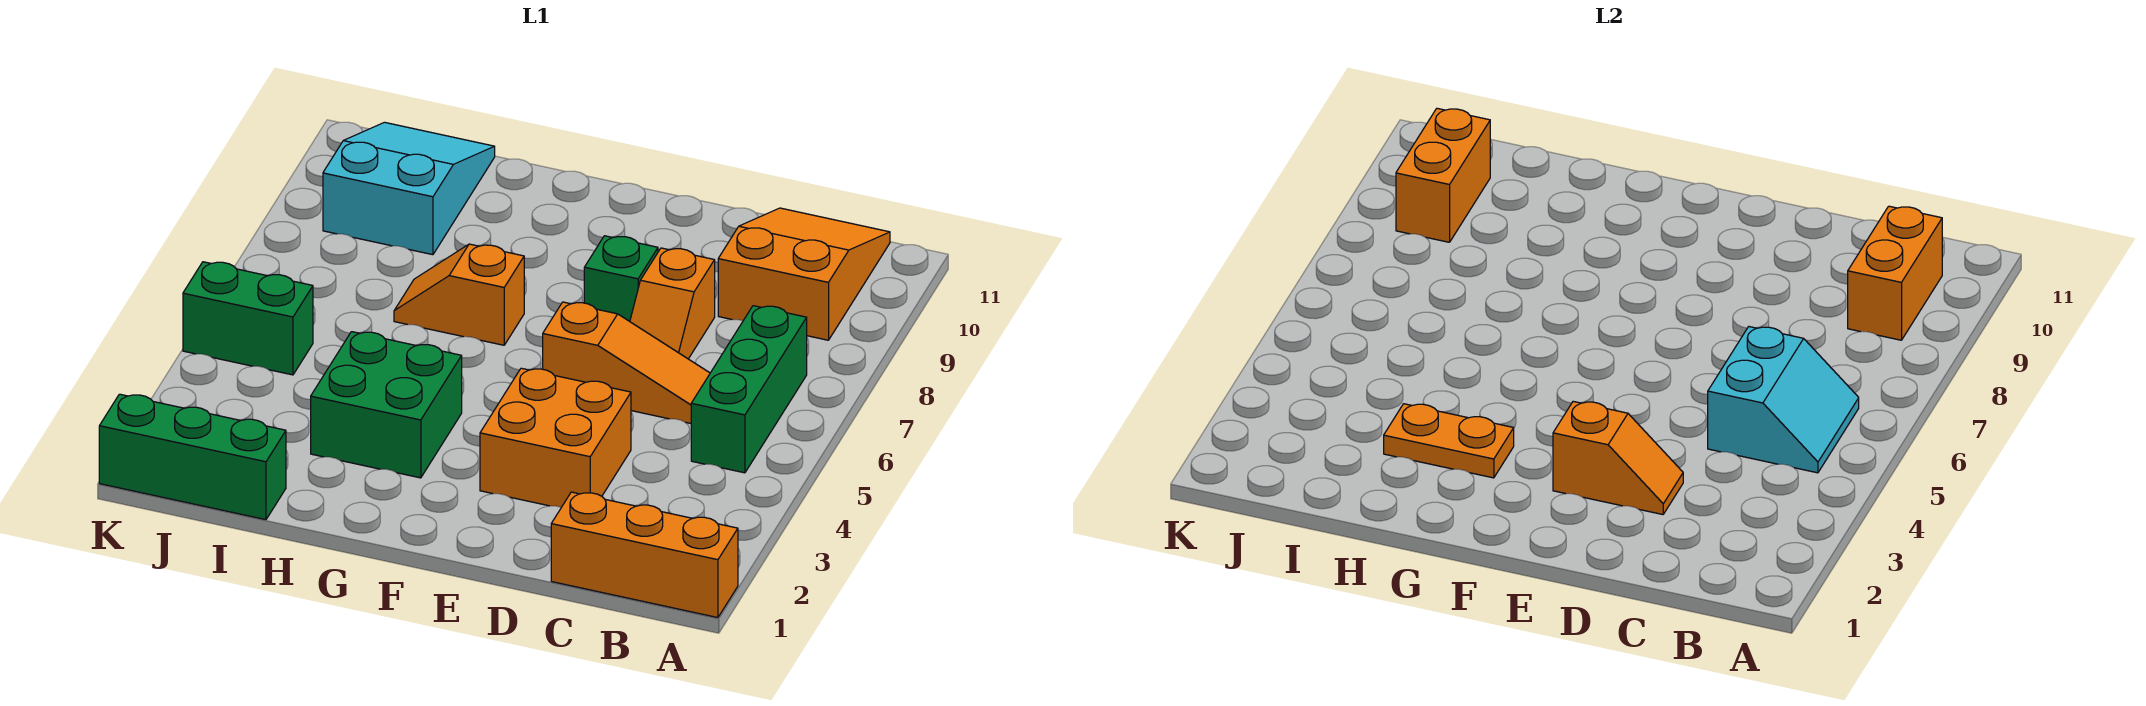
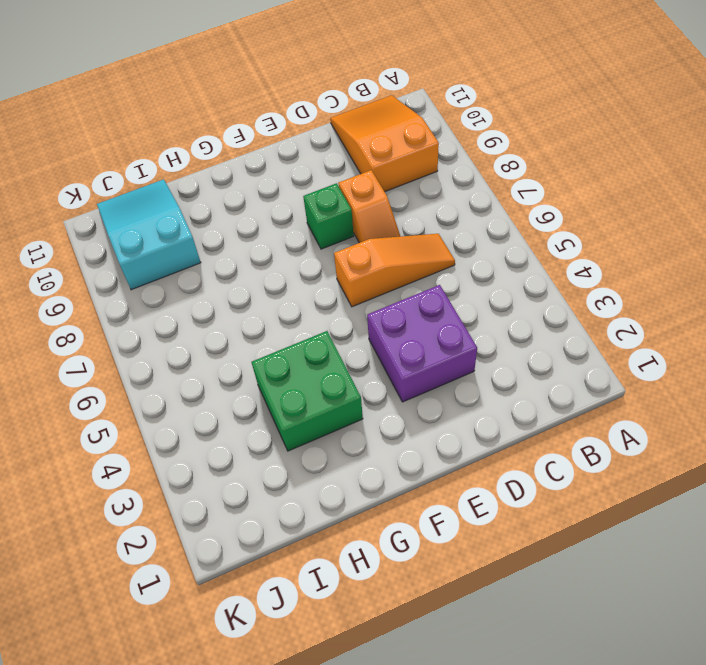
purple brick D3:E4 level 1 -> orange brick D3:E4 level 1
none -> orange brick A1:C1 level 1
none -> green brick B5:B7 level 1
none -> orange slope G7:H7 level 1 top G

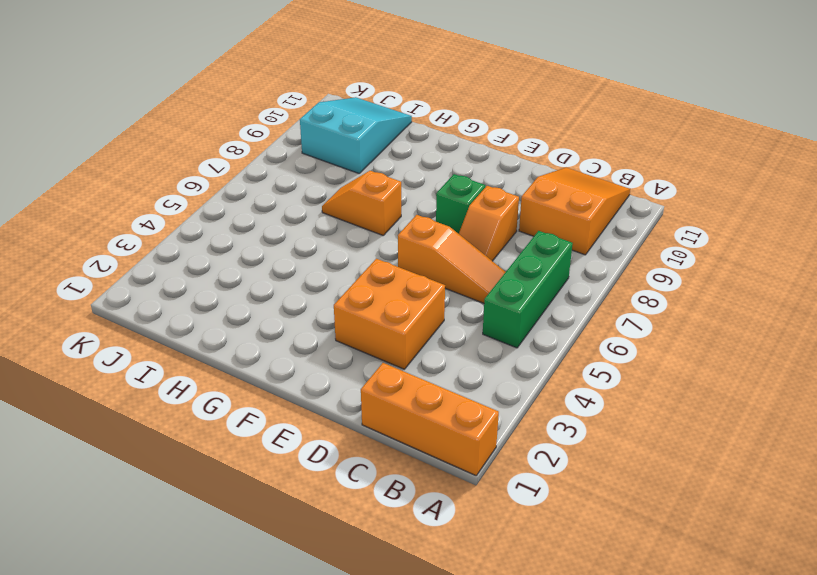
none -> green brick G3:H4 level 1
none -> green brick I1:K1 level 1
none -> green brick J5:K5 level 1

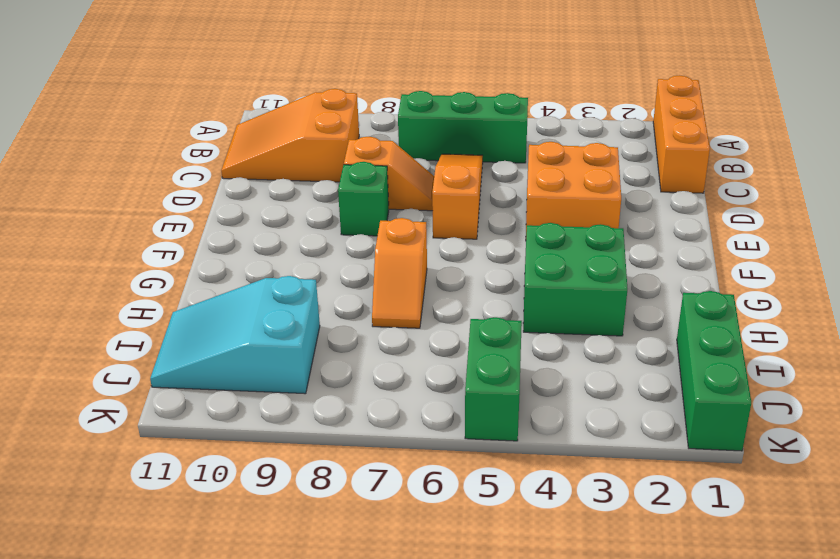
none -> cyan slope B5:C6 level 2 top C
none -> orange brick B9:B10 level 2
none -> orange slope D3:E3 level 2 top E

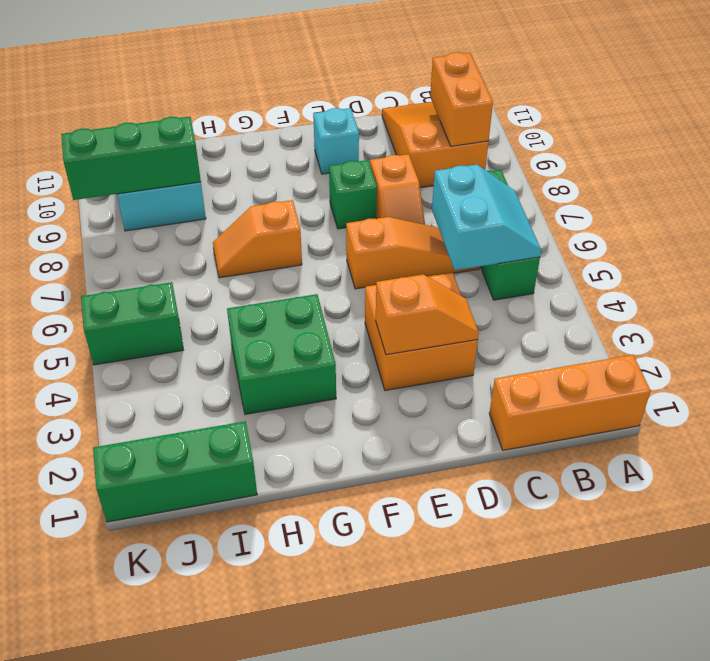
cyan brick E10 level 1 -> none
green brick I9:K9 level 2 -> orange brick J9:J10 level 2
none -> orange plate G3:H3 level 2

